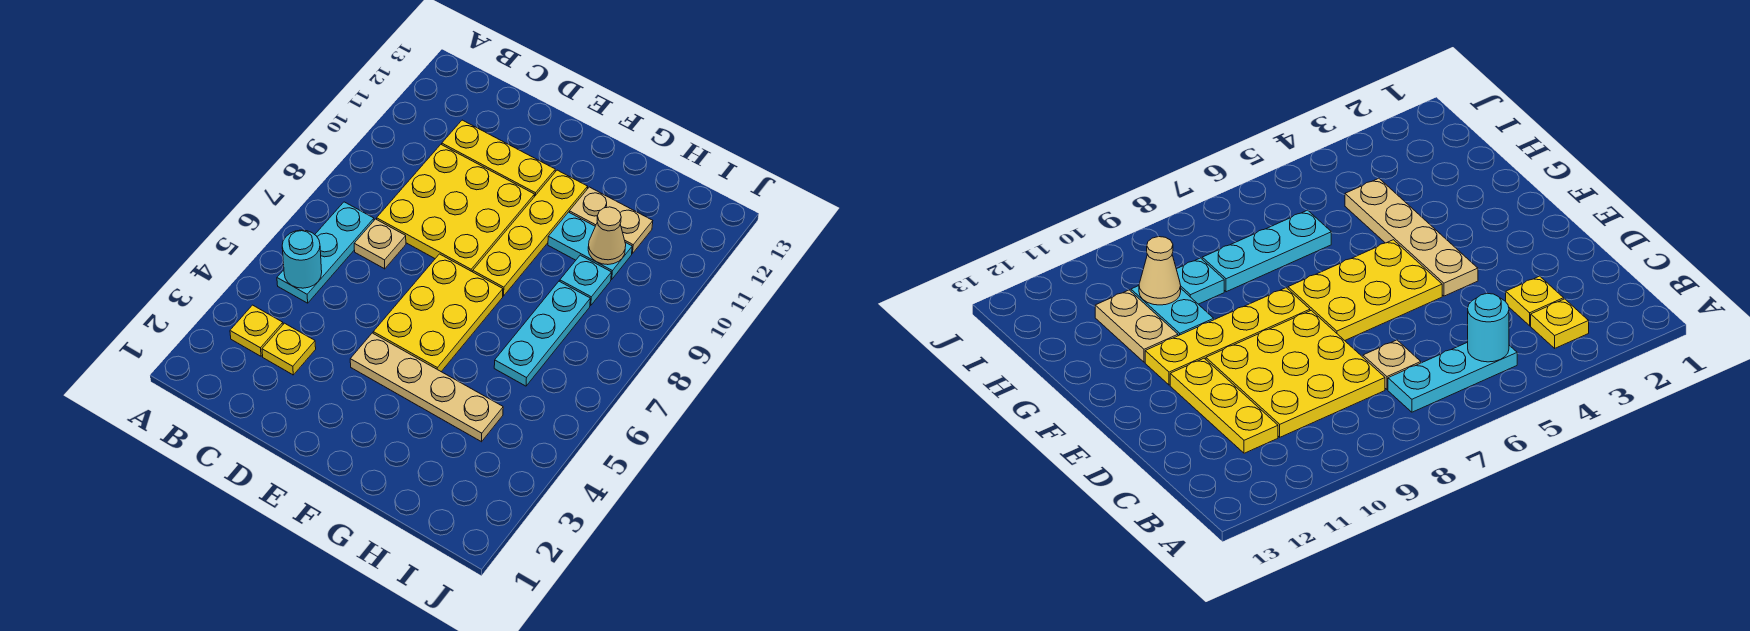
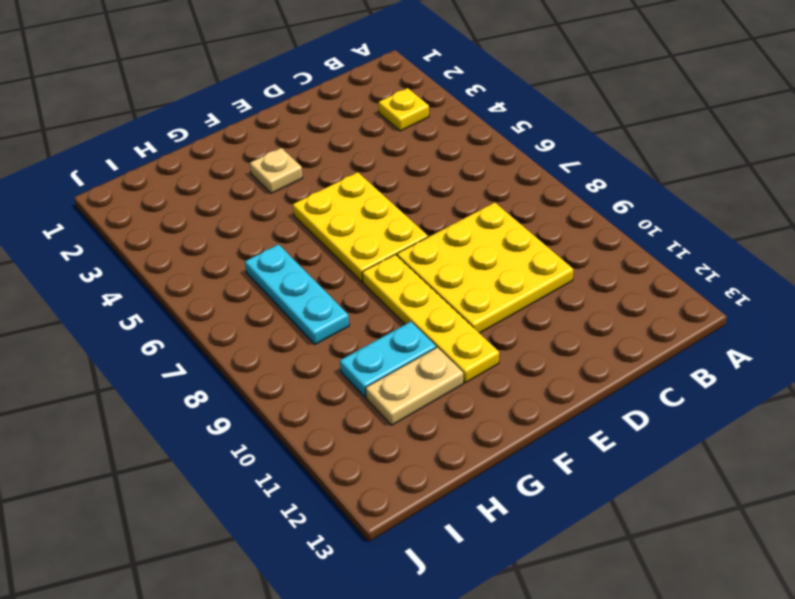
tan plate F3 level 1 -> tan plate C7 level 1
none -> cyan plate B5:B7 level 1
none -> yellow plate C3 level 1
none -> yellow plate C11:E11 level 1

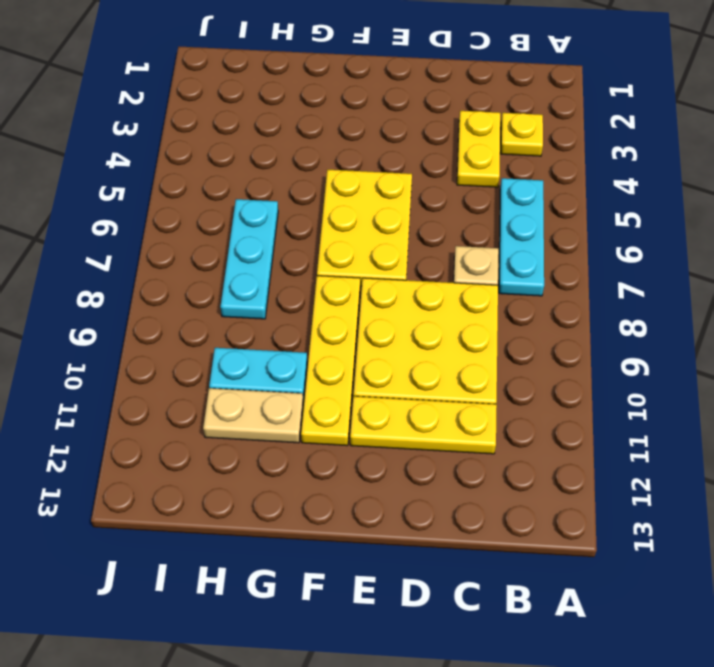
yellow plate C3:C4 level 1 -> yellow plate C3 level 1
none -> tan plate E4:H4 level 1
none -> cyan plate H9 level 1
none -> cyan round brick B5 level 2

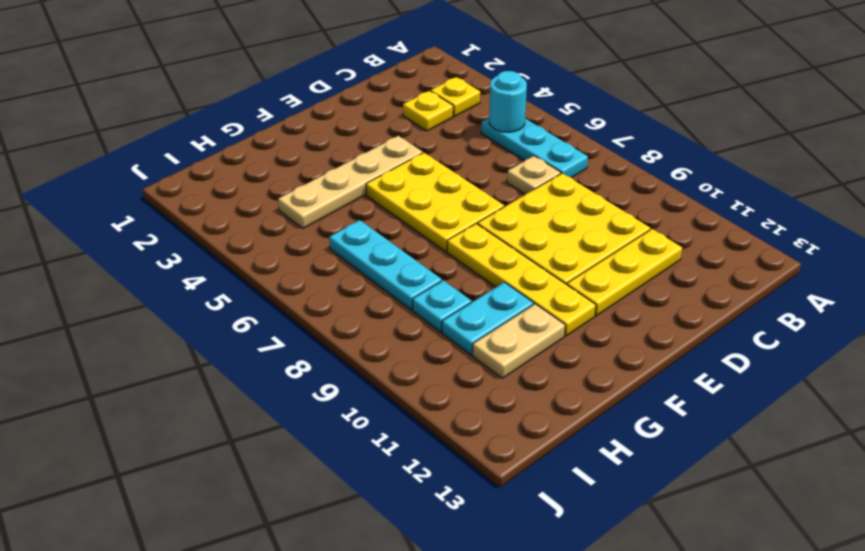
none -> tan cone H10 level 2

